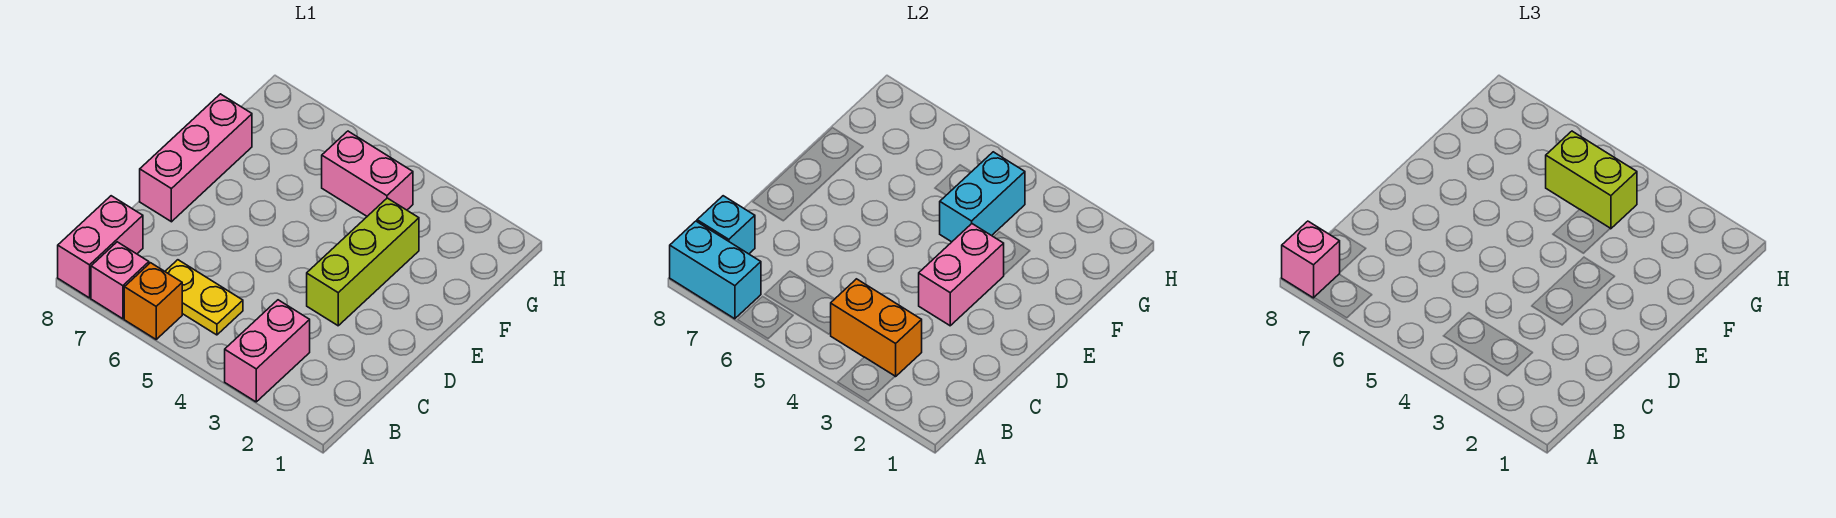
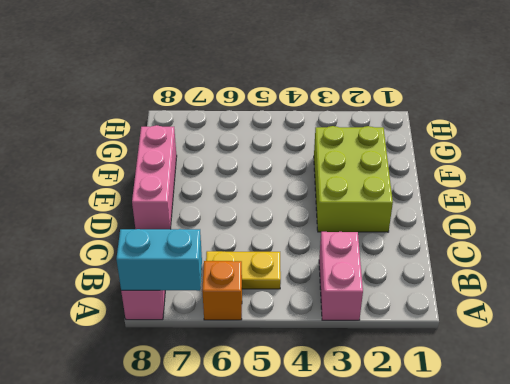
lime brick D2:F3 level 1 -> lime brick D3:F3 level 1
none -> pink brick A7 level 1
none -> pink brick G4:G5 level 1
none -> orange brick B3:B4 level 2

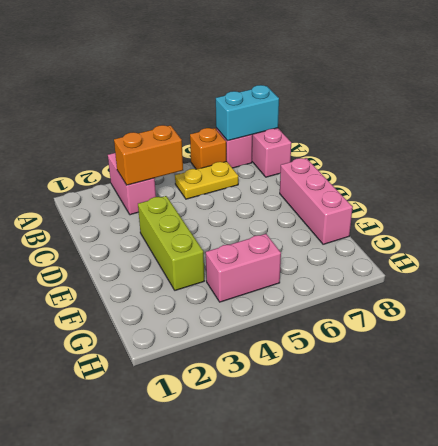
none -> cyan brick B8 level 2
none -> pink brick D3:E3 level 2
none -> cyan brick F4:G4 level 2

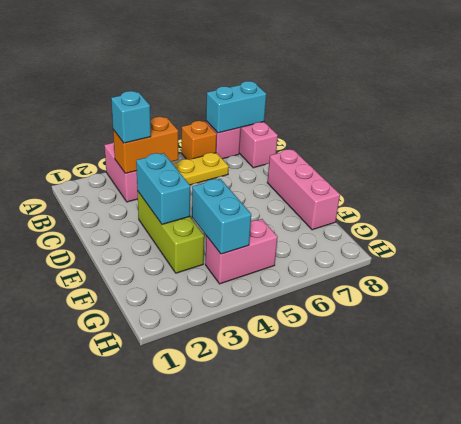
cyan brick B3 level 3 -> cyan brick B8 level 2
cyan brick D3:E3 level 2 -> pink brick D3:E3 level 2
none -> pink brick A8 level 3
none -> lime brick G4:G5 level 3

